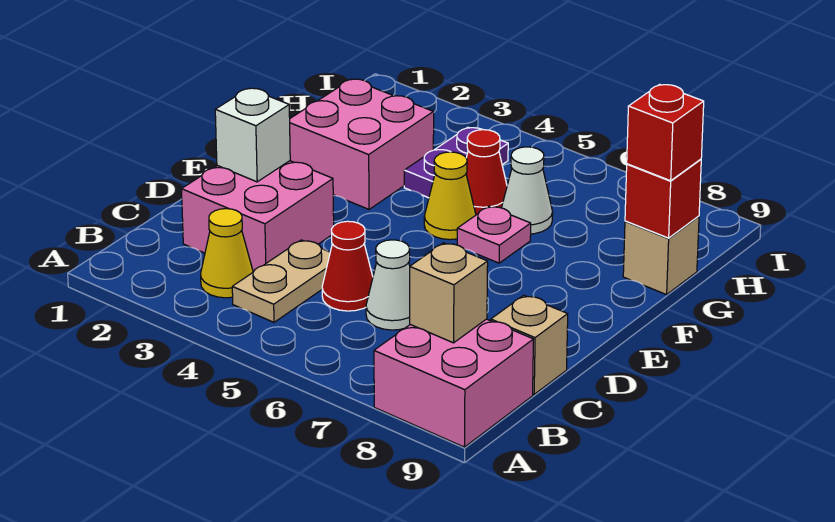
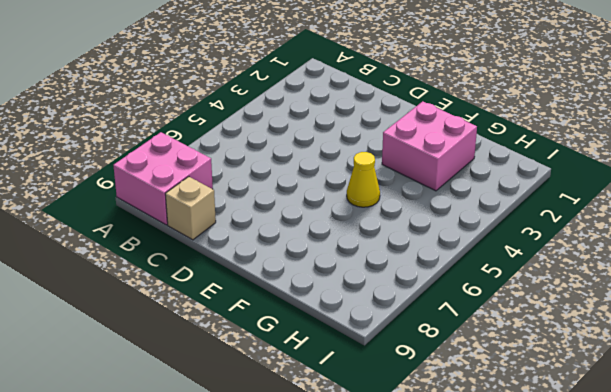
none -> yellow cone B3 level 1
none -> tan plate B4:C4 level 1
none -> pink brick C2:D3 level 1

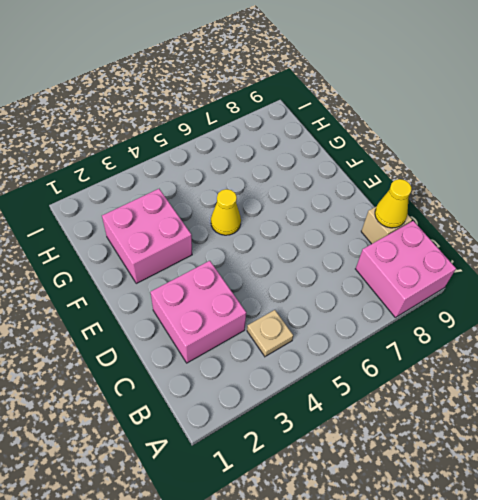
tan plate B4 level 1 -> tan plate B4:C4 level 1
yellow cone C9 level 2 -> yellow cone B3 level 1
none -> red cone C5 level 1
none -> white cone C6 level 1
none -> pink plate F6 level 1

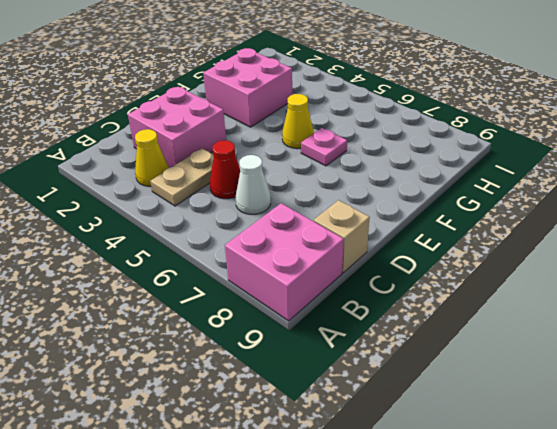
none -> purple plate G4:H4 level 1
none -> red cone G5 level 1
none -> white cone G6 level 1

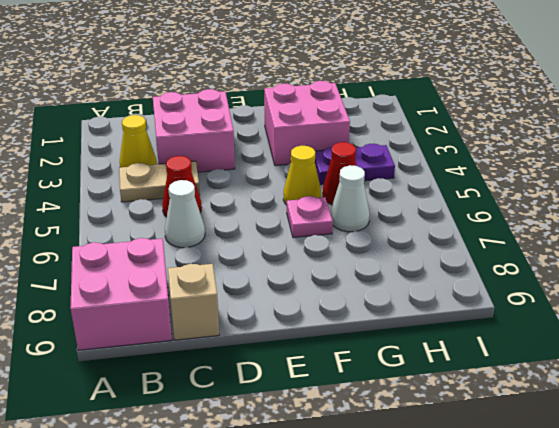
none -> tan brick G9 level 1
none -> tan brick B8 level 2
none -> white brick D2 level 2

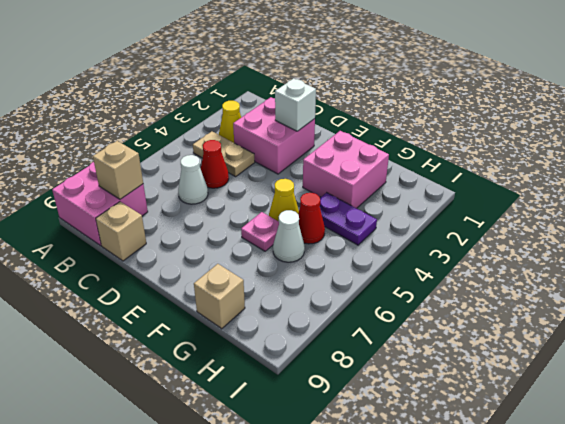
none -> red brick G9 level 2
none -> red brick G9 level 3

